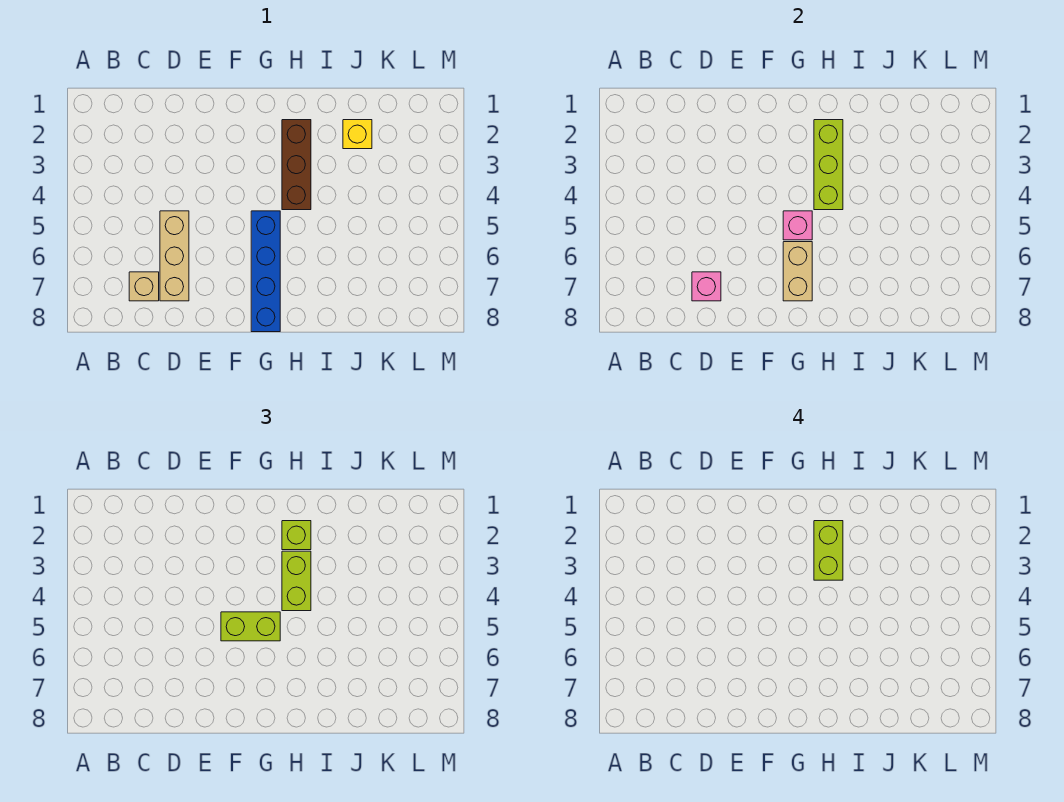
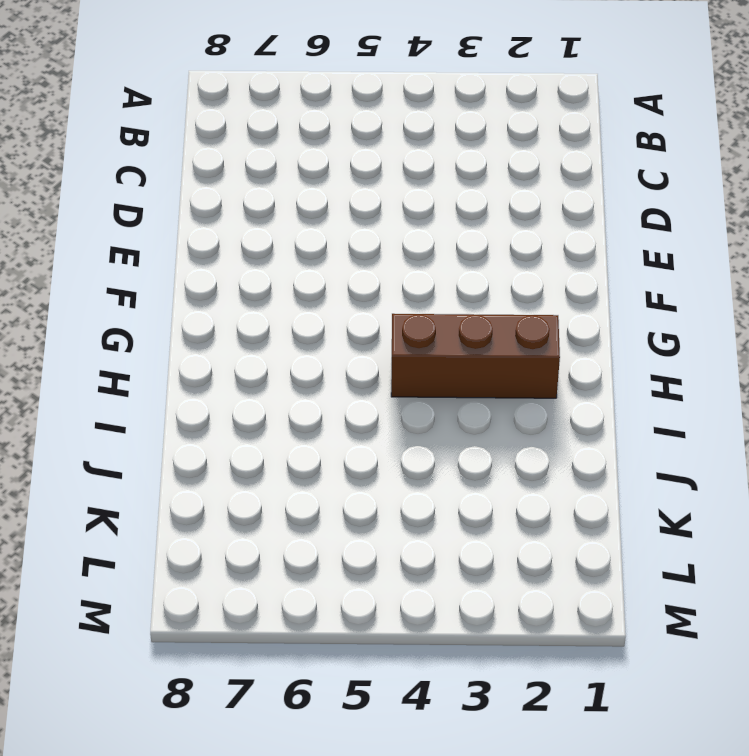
none -> tan brick C7 level 1
none -> tan brick D5:D7 level 1
none -> blue brick G5:G8 level 1

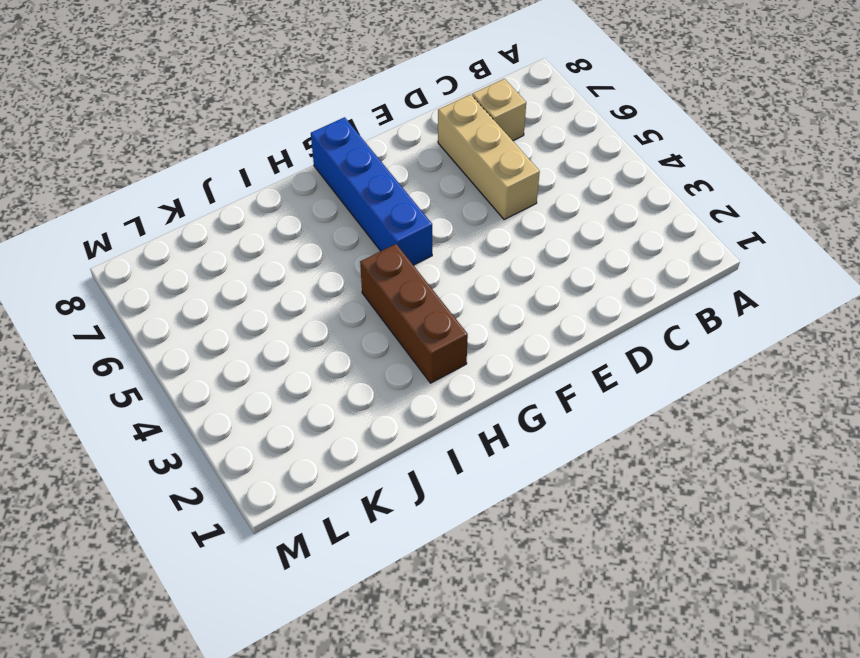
none -> yellow brick J2 level 1
none -> pink brick D7 level 2
none -> pink brick G5 level 2

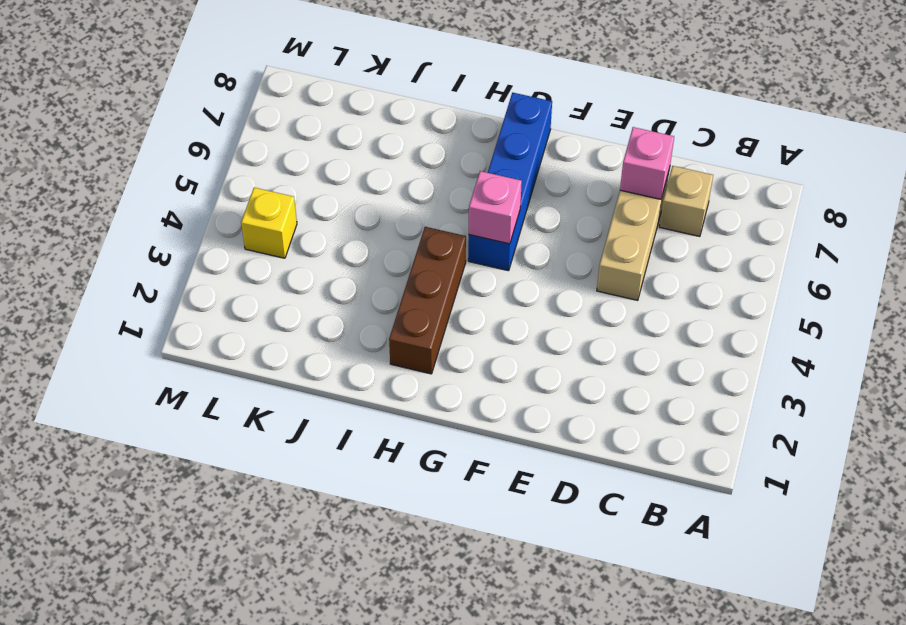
yellow brick L4 level 1 -> yellow brick J2 level 1
none -> tan brick G6:G7 level 2
none -> lime brick H2:H4 level 2
none -> lime brick F5:G5 level 3

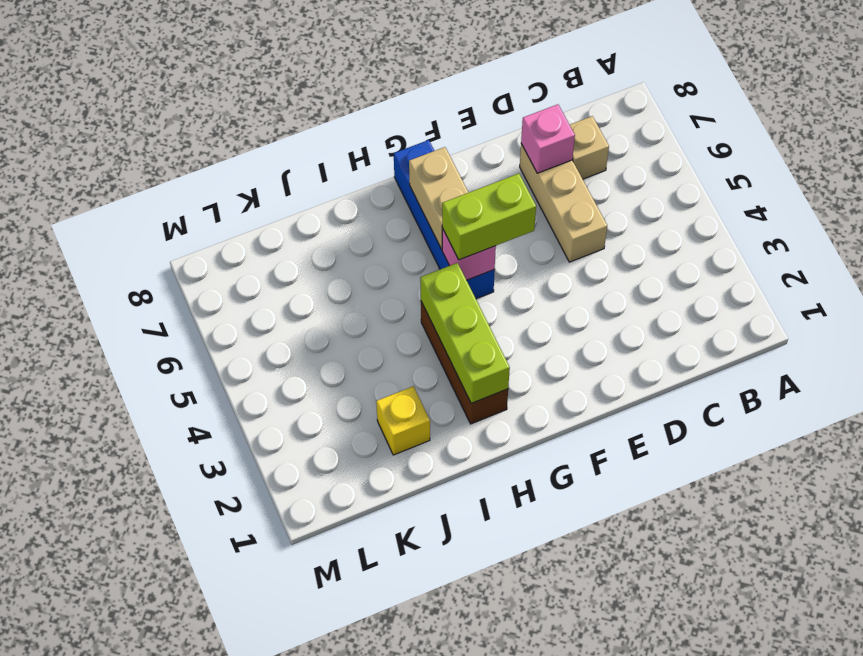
none -> lime brick H2 level 3
none -> lime brick H3:H4 level 3
none -> lime brick H2:H3 level 4

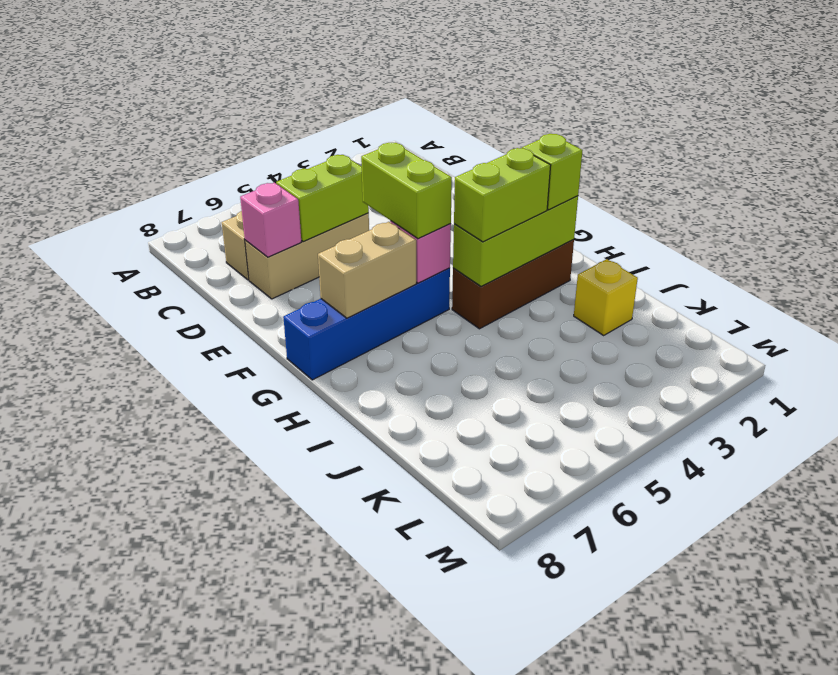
lime brick D5:D6 level 2 -> lime brick H2:H3 level 4

